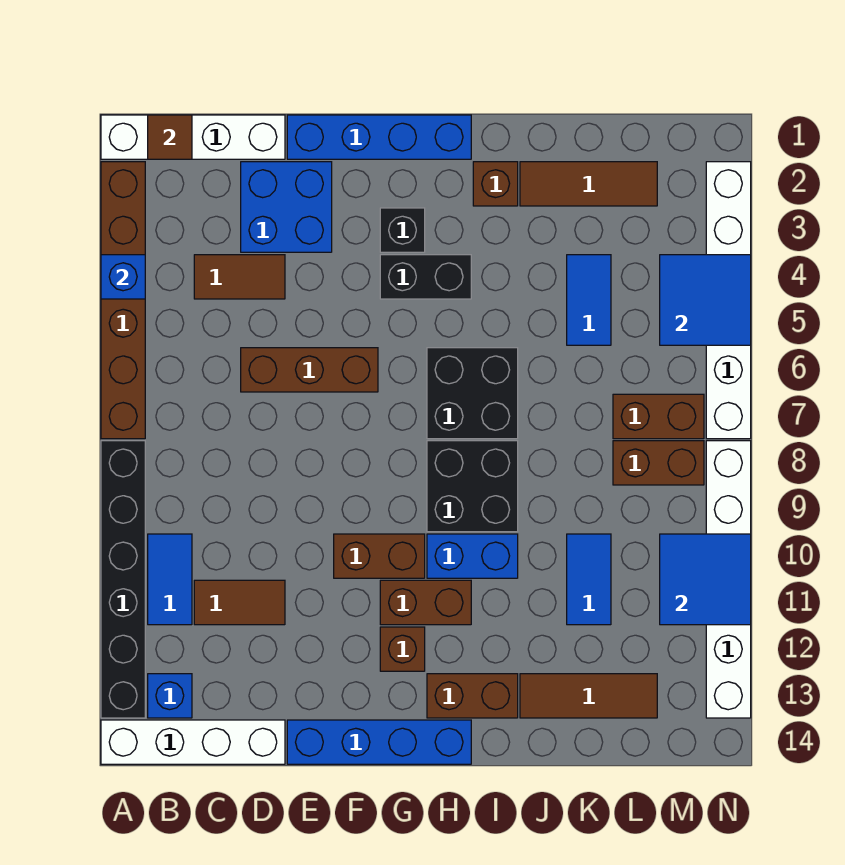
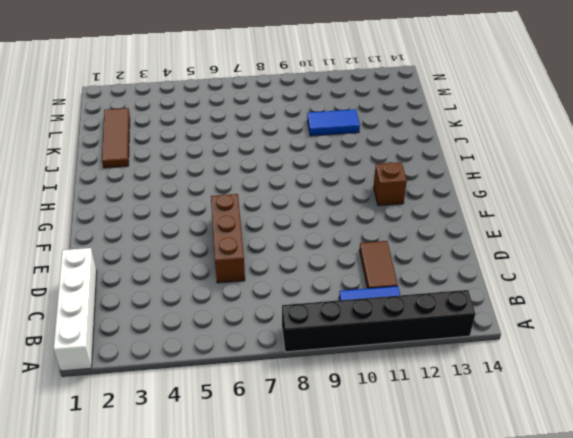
none -> brown brick A2:A7 level 1
none -> white brick A14:D14 level 1
none -> blue brick B13 level 1
none -> brown tile C4:D4 level 1

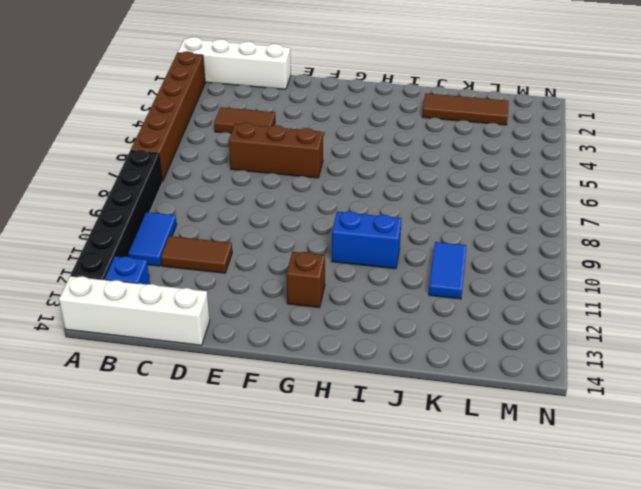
none -> blue brick D2:E3 level 1
none -> blue brick E1:H1 level 1
none -> blue brick E14:H14 level 1
none -> brown brick F10:G10 level 1

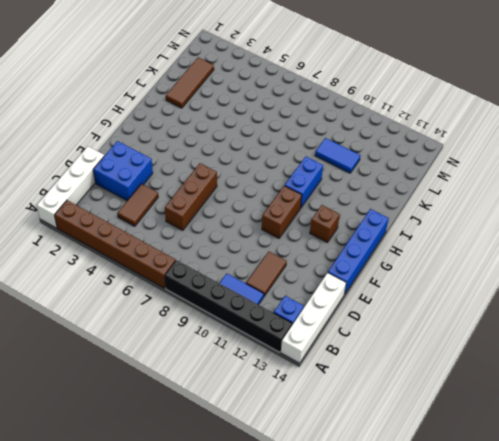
none -> blue brick E1:H1 level 1
none -> black brick G3 level 1
none -> black brick G4:H4 level 1
none -> brown brick G11:H11 level 1

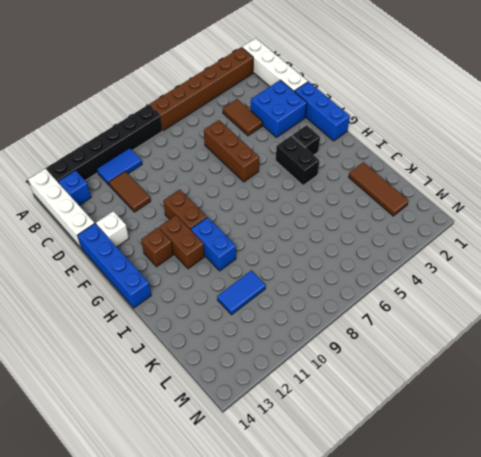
blue brick E1:G1 level 1 -> blue brick E1:H1 level 1
white brick E13 level 1 -> none
none -> black brick H6:I7 level 1
none -> black brick H8:I9 level 1
none -> brown brick H13:I13 level 1
none -> brown brick I2 level 1

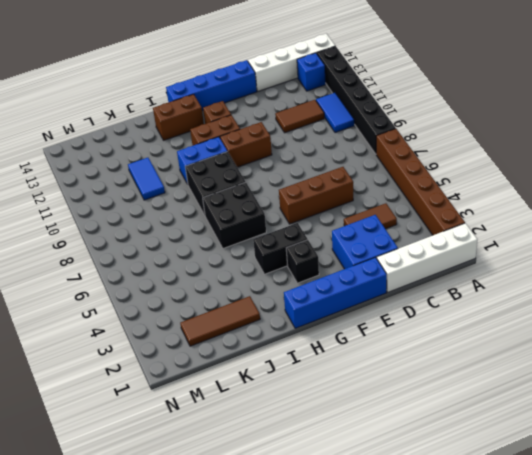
none -> brown brick I2 level 1
none -> brown tile J13:L13 level 1
none -> blue tile K4:K5 level 1
none -> brown brick L7:M7 level 1

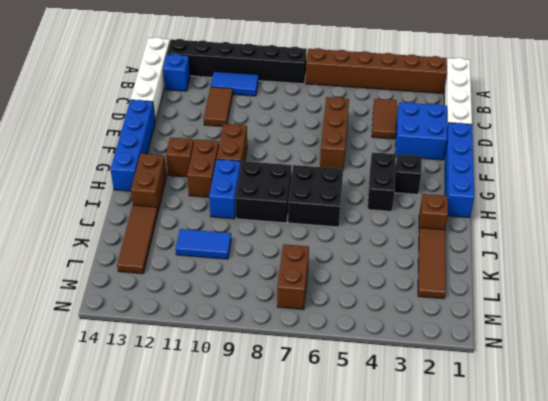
none -> blue tile K4:K5 level 1
none -> brown brick L8:M8 level 1
none -> white brick N2:N7 level 1
none -> white brick N8:N13 level 1

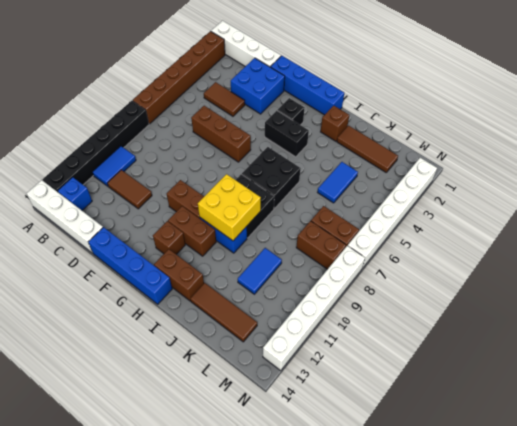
yellow brick H9:I10 level 2 -> none
none -> blue brick A4 level 2
none -> brown tile B1 level 2
none -> blue tile M4:N5 level 2
none -> blue tile M10:N11 level 2

